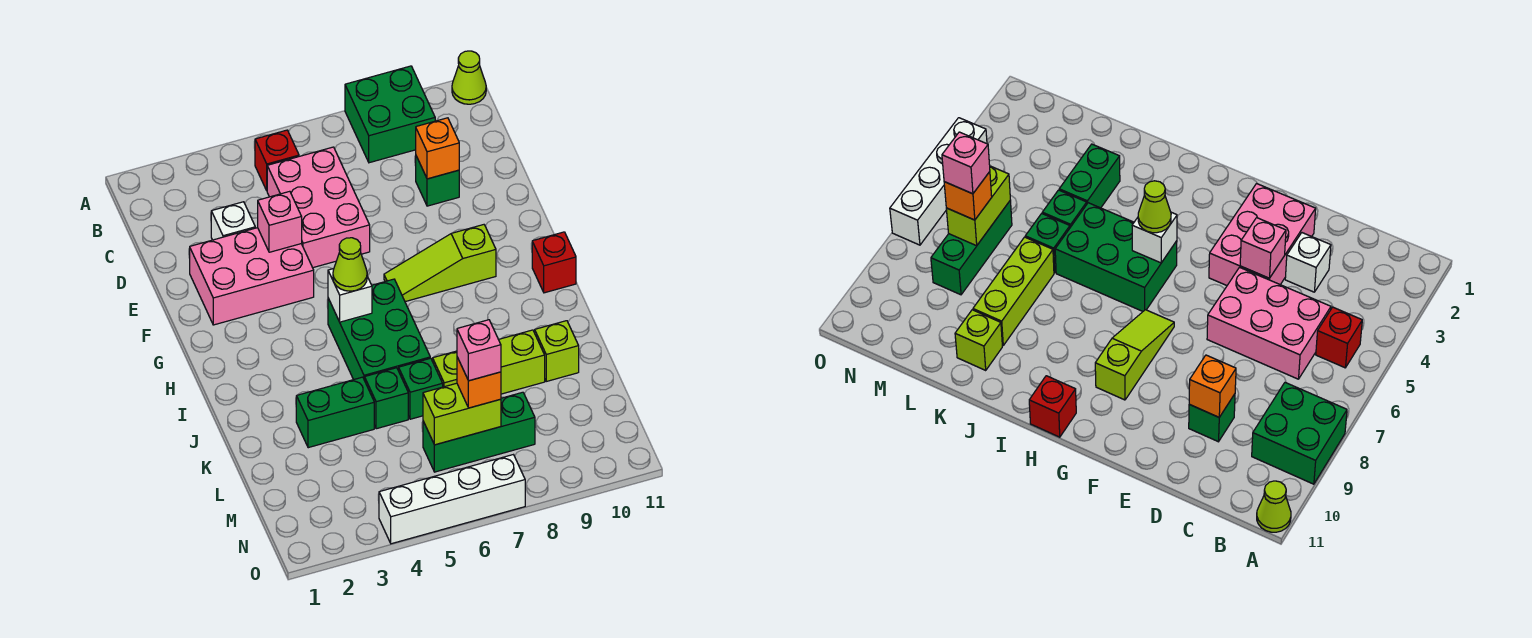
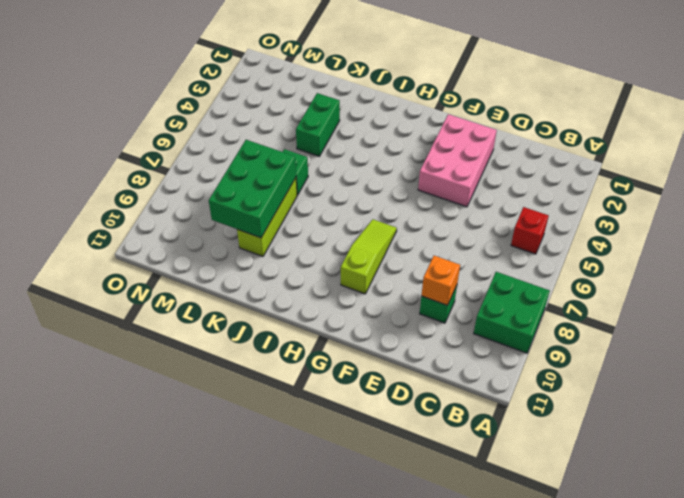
green brick K7:L9 level 2 -> green brick H5:J6 level 1
none -> lime cone A11 level 1
none -> pink brick C5:E6 level 1
none -> white brick D3 level 1

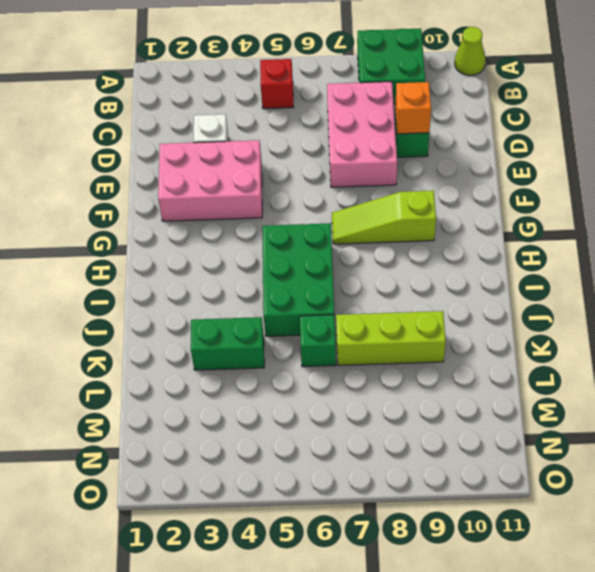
pink brick C7:E8 level 1 -> pink brick C5:E6 level 1
none -> red brick H11 level 1
none -> green brick K5 level 1
none -> lime brick K10 level 1

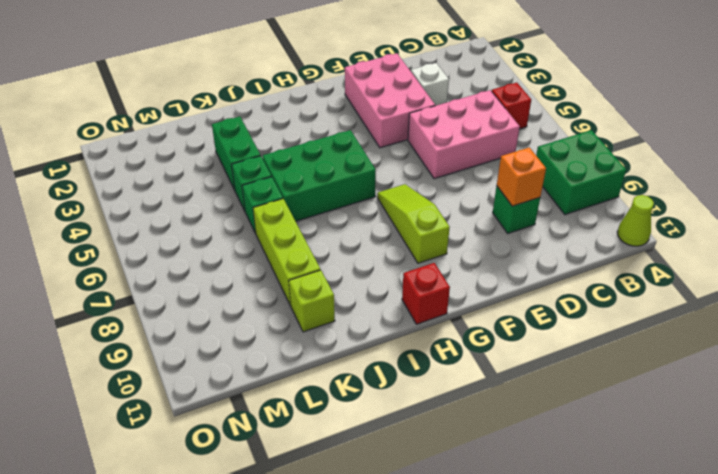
none -> green brick M6:M8 level 1
none -> white brick O4:O7 level 1
none -> pink brick E4 level 2

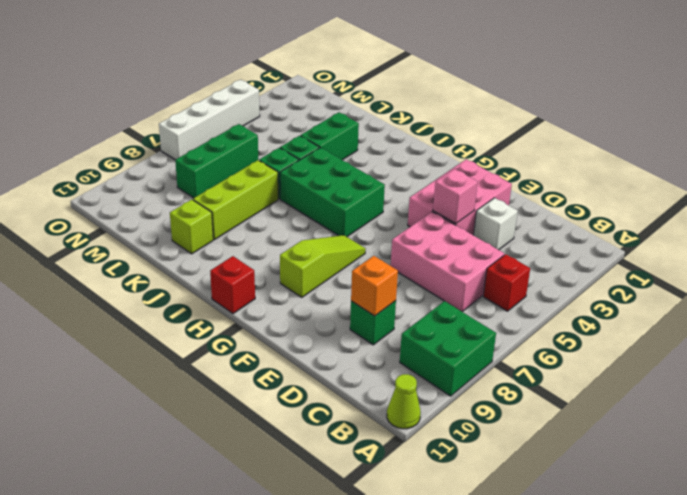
none -> white brick H5 level 2
none -> lime brick M6:M7 level 2
none -> lime cone H5 level 3

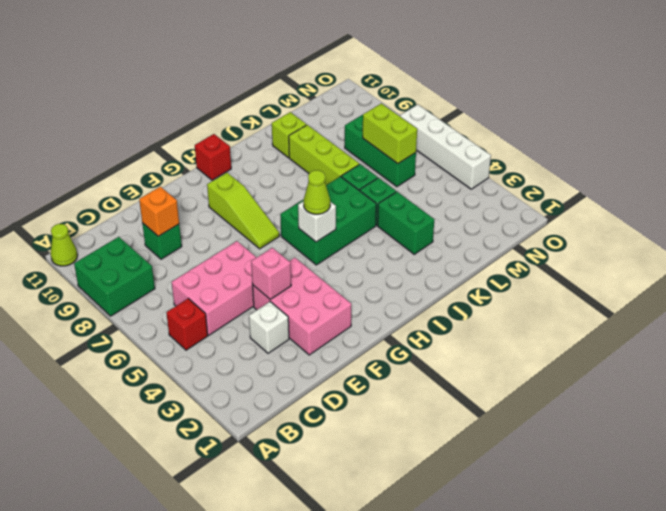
none -> orange brick M7 level 3
none -> pink brick M7 level 4

